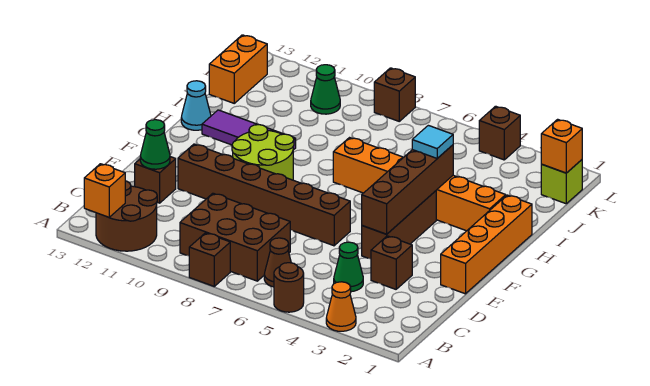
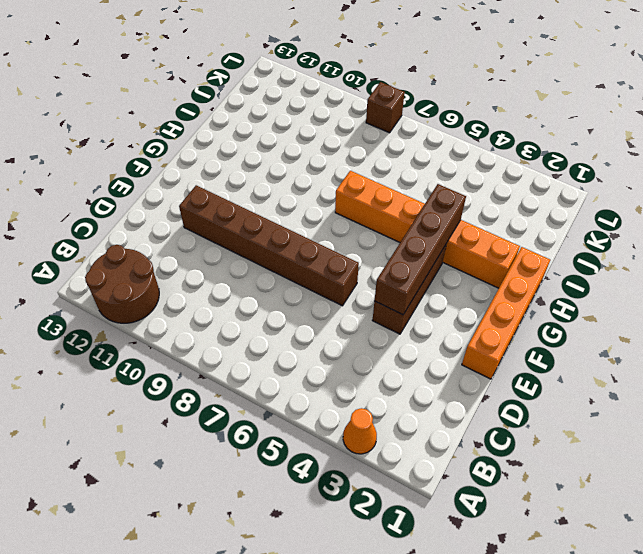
none -> brown round brick A5 level 1
none -> brown brick A8 level 1
none -> brown cone B6 level 1

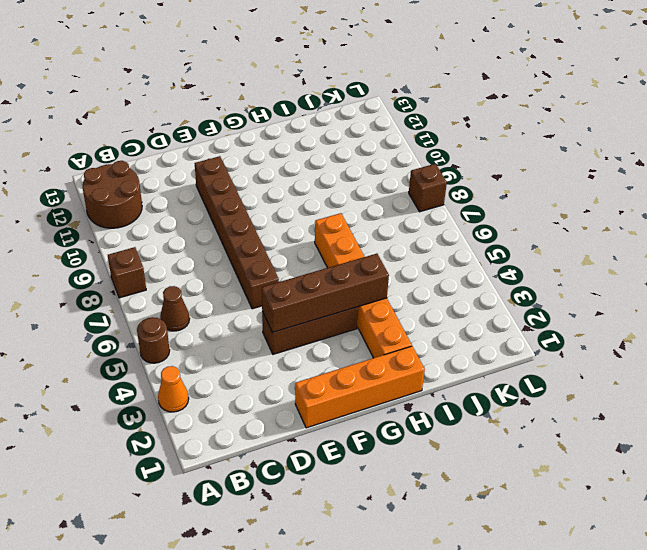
none -> brown brick B7:C9 level 1
none -> green cone C4 level 1
none -> brown brick D3 level 1

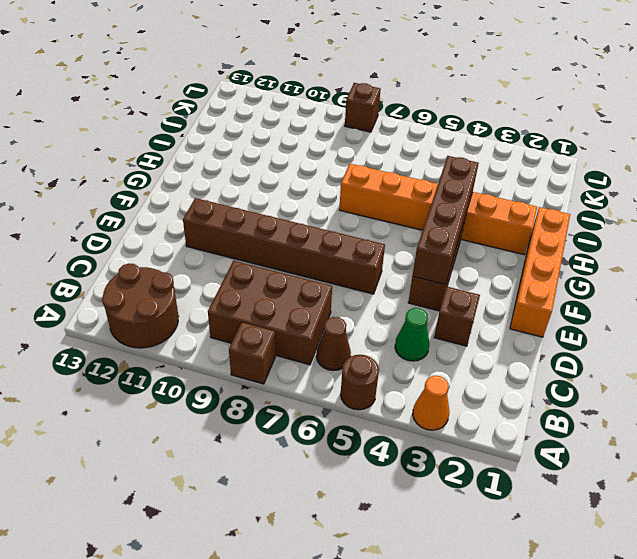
none -> brown brick D12 level 1
none -> lime round brick F9:G10 level 1
none -> purple tile H10:H12 level 1

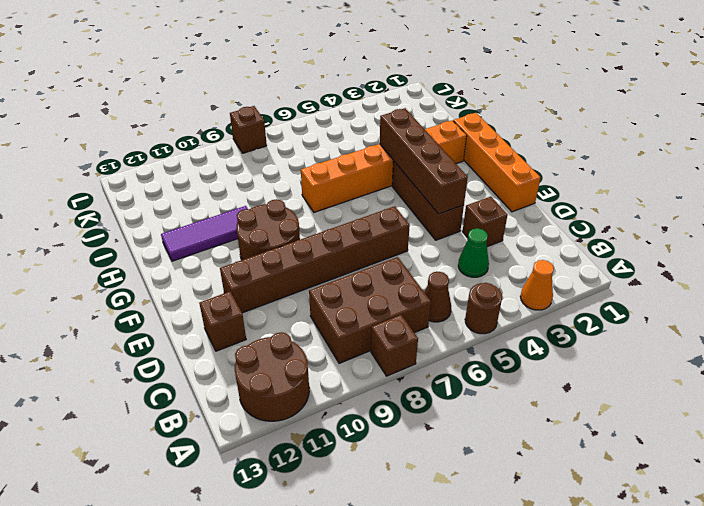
brown round brick F9:G10 level 1 -> lime round brick F9:G10 level 1
none -> cyan cone H13 level 1
none -> orange brick J13:K13 level 1
none -> lime brick K1 level 1

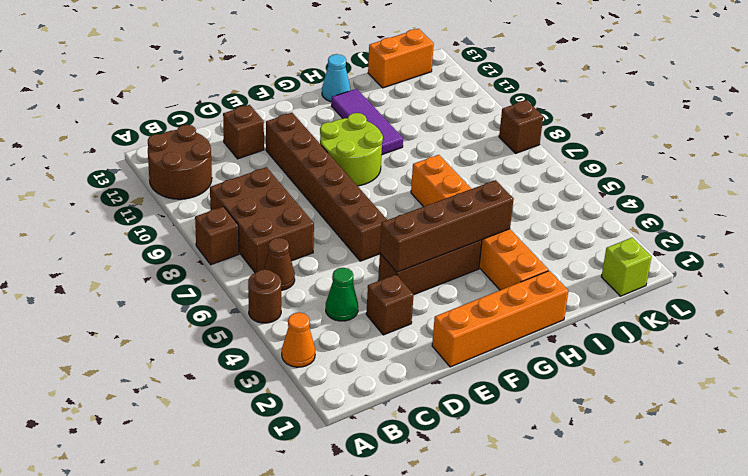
none -> green cone K10 level 1
none -> brown brick L4 level 1
none -> orange brick A12 level 2

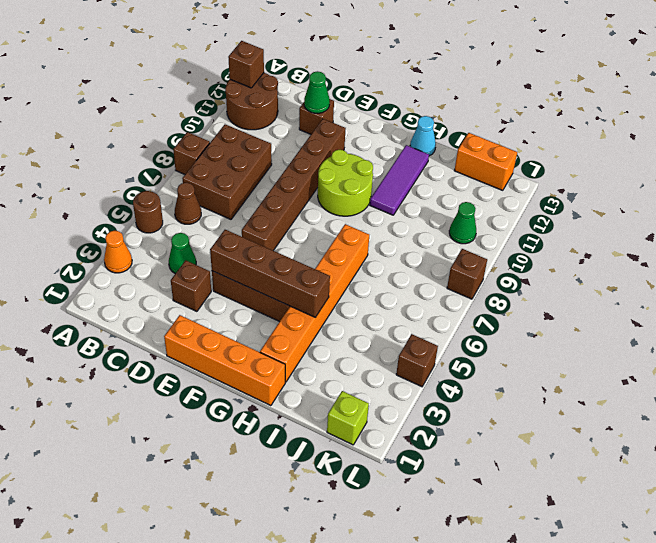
brown brick A12 level 2 -> orange brick A12 level 2
none -> orange brick K1 level 2
none -> cyan tile H4 level 3

